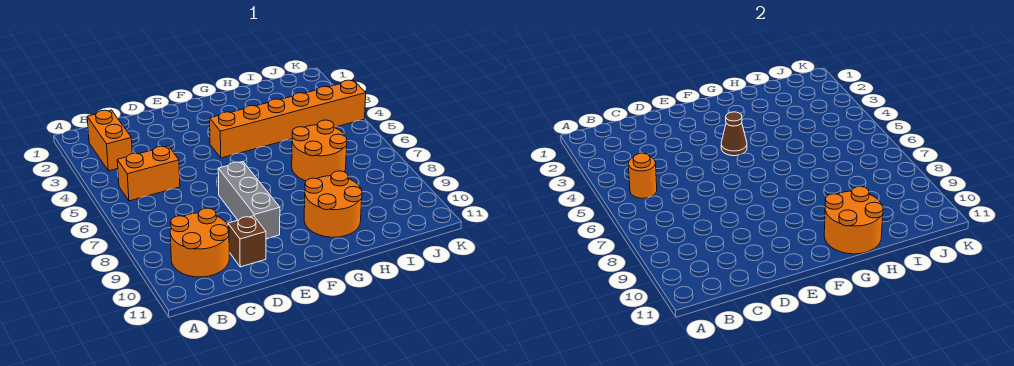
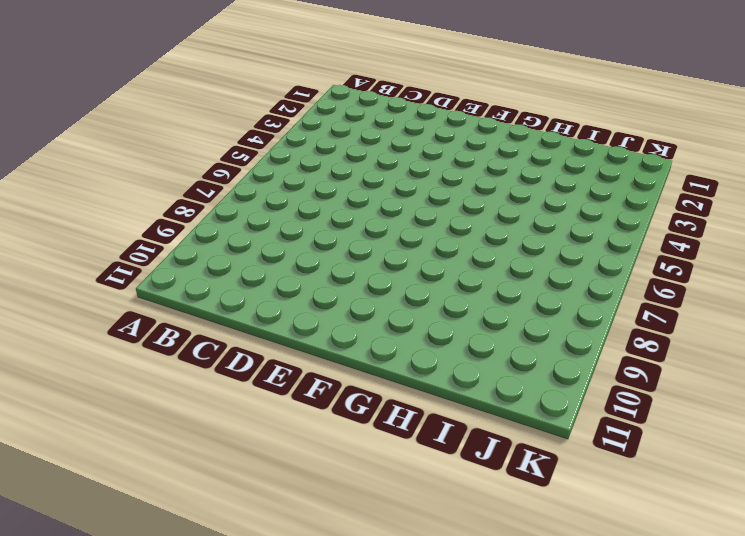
none -> orange brick B2:B3 level 1
none -> orange brick B5:C5 level 1

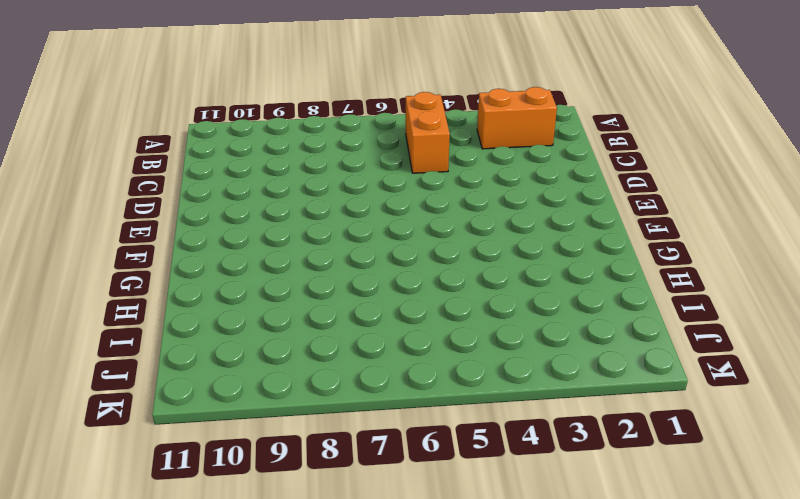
none -> orange round brick B9:C10 level 1
none -> brown brick D10 level 1

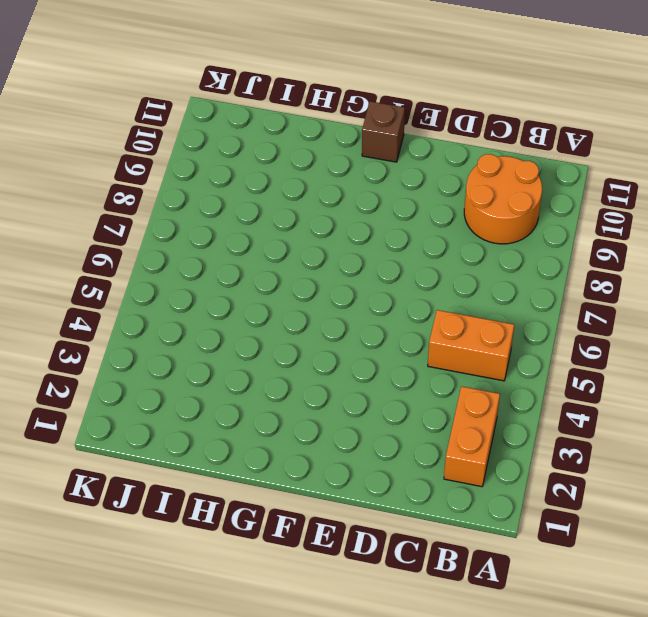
brown brick F11 level 1 -> brown brick D10 level 1
none -> grey brick E7:E9 level 1
none -> orange brick F4:K4 level 1

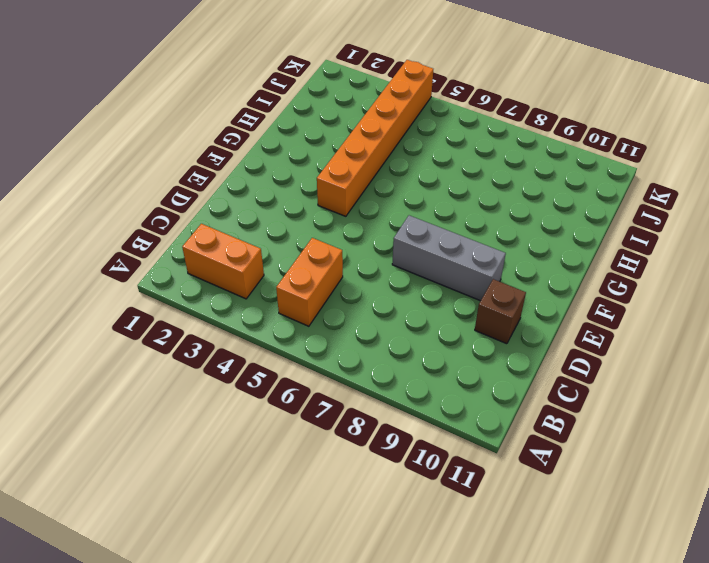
none -> orange round brick B9:C10 level 1
none -> orange round brick G9:H10 level 1

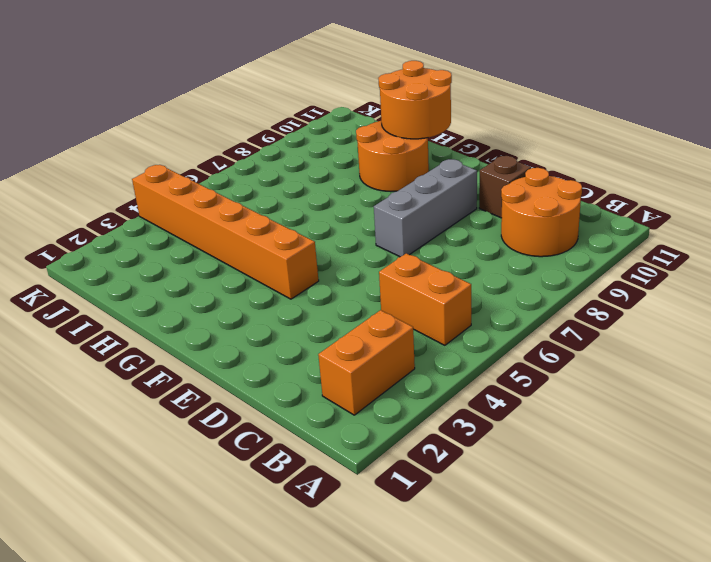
none -> orange round brick H6:I7 level 1
none -> orange round brick B5 level 2

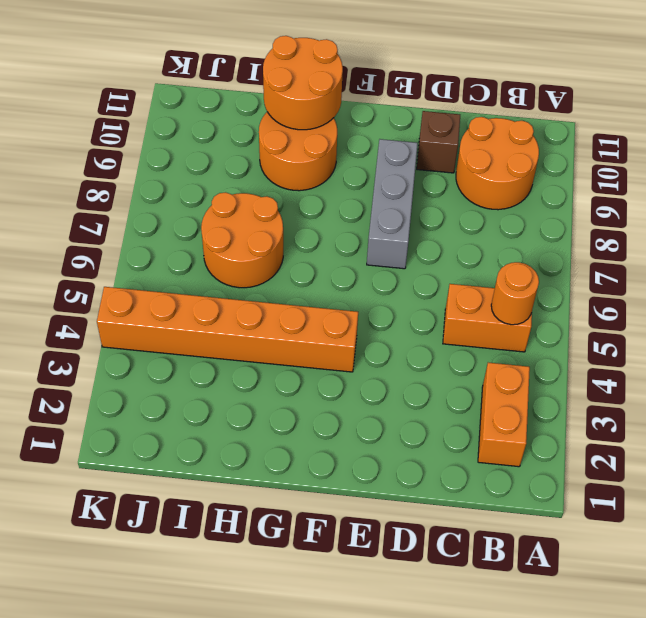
none -> brown cone F4 level 2

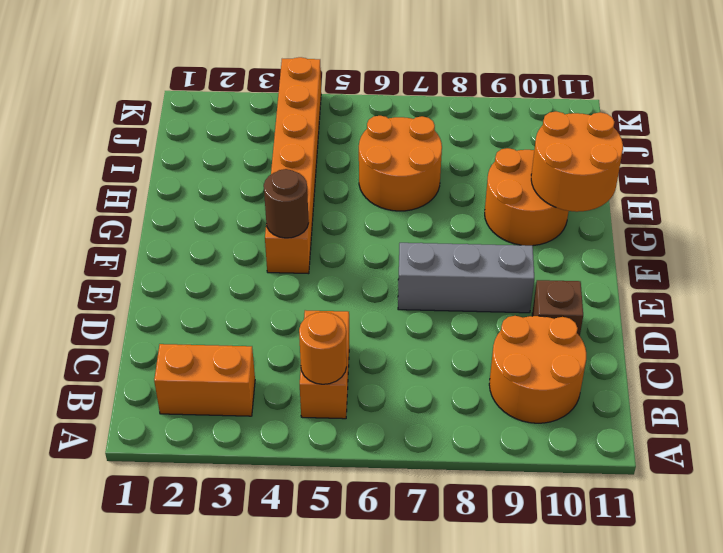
brown round brick F4 level 2 -> brown cone F4 level 2

